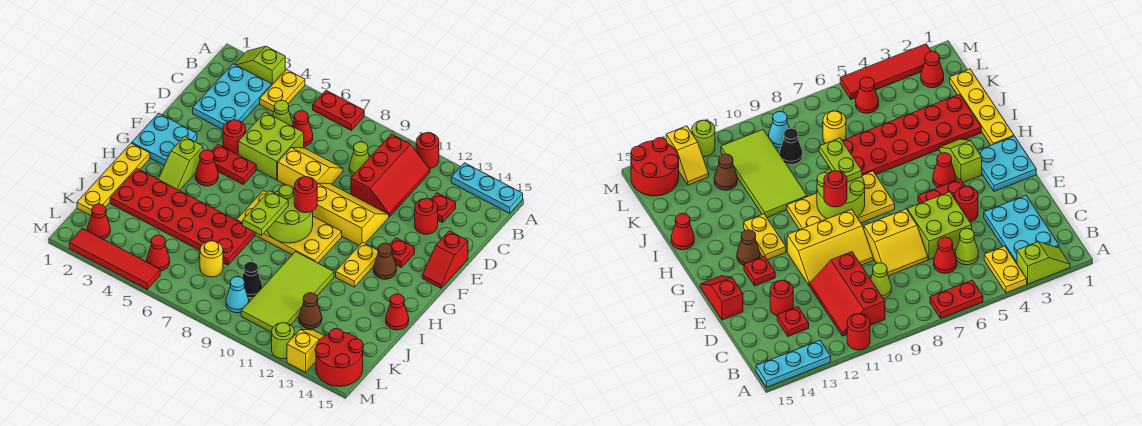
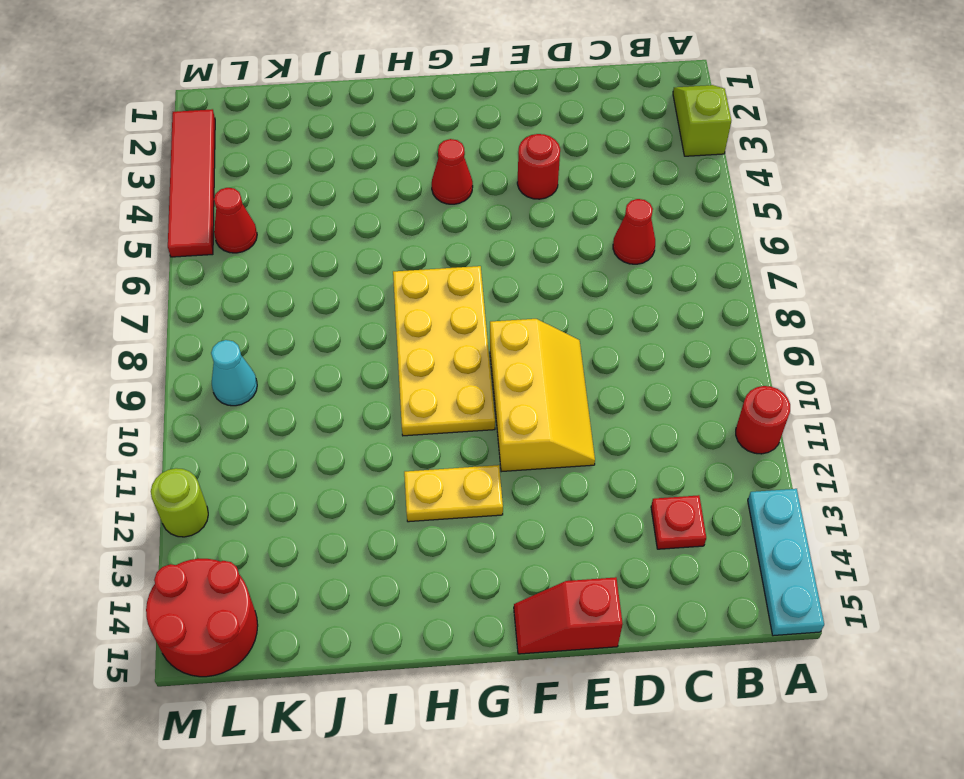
none -> yellow plate A4:B4 level 1
none -> red plate A6:A7 level 1
none -> cyan plate B2:D3 level 1
none -> red slope B10:D11 level 1 top 10

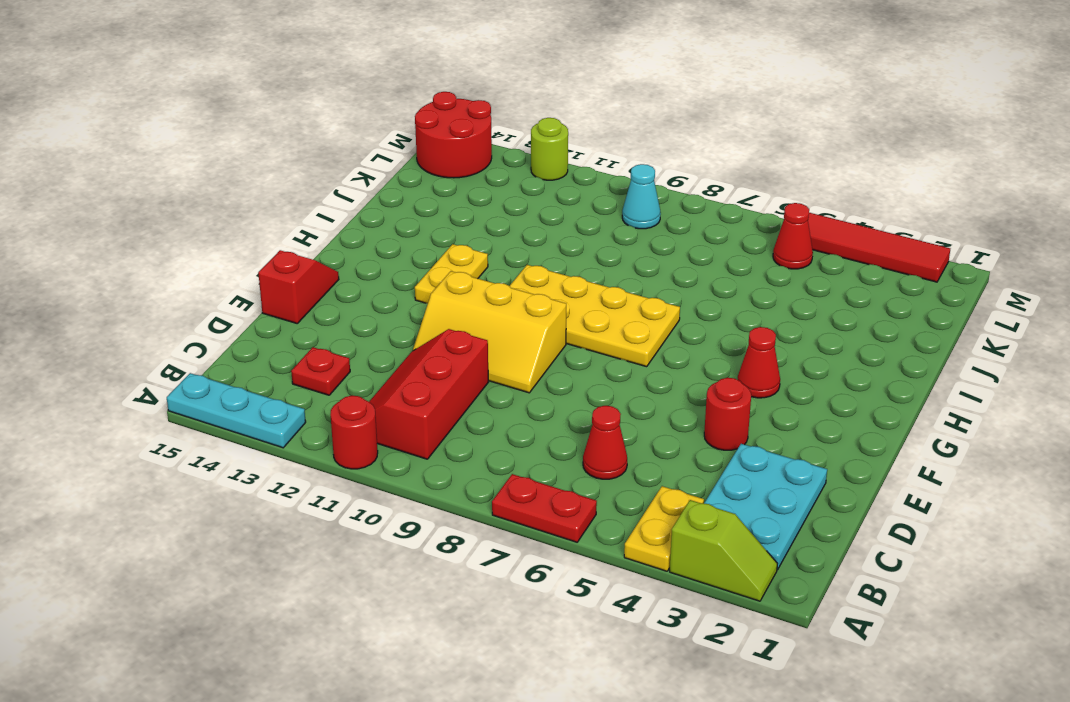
none -> lime cone C5 level 1
none -> lime cone C9 level 1
none -> lime brick D5:E6 level 1
none -> yellow slope D7:E8 level 1 top E

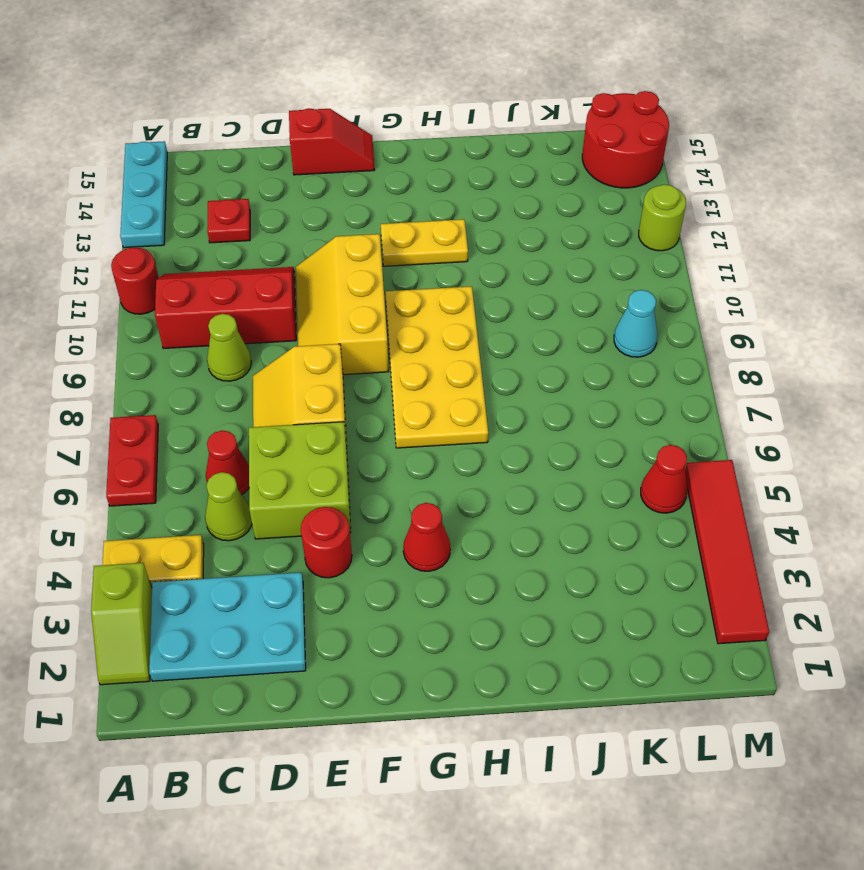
none -> red round brick D13 level 1
none -> cyan plate F1:G2 level 1
none -> red plate F4:F5 level 1
none -> red plate F13 level 1

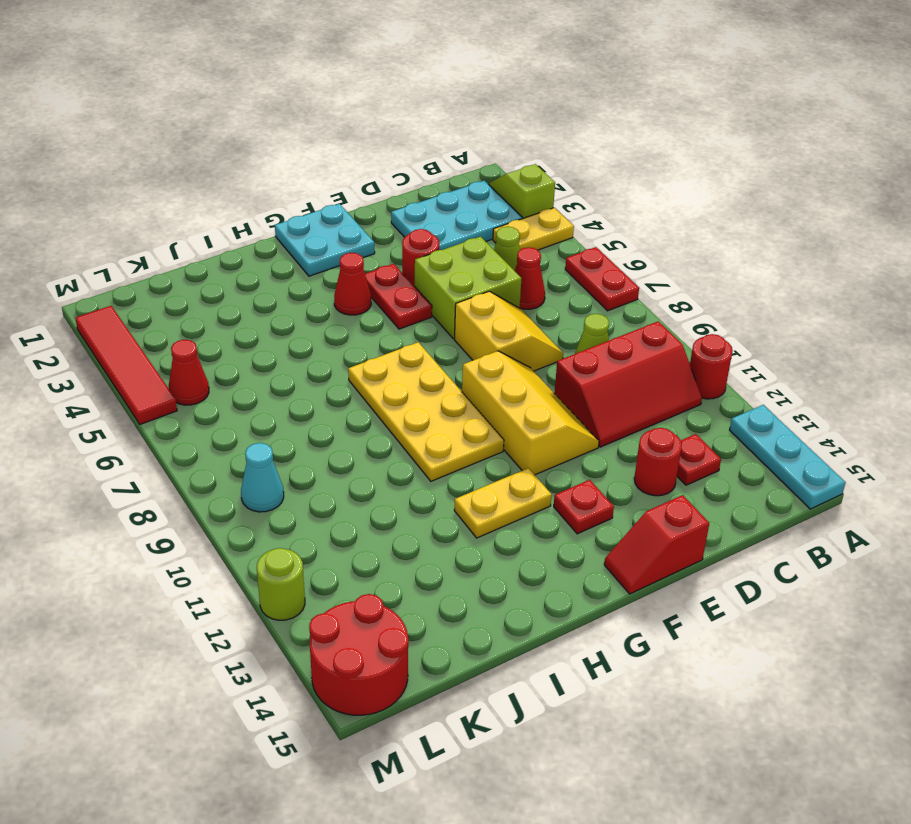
none -> lime slope G3:H3 level 1 top G
none -> brown cone G13 level 1
none -> yellow plate H1:K1 level 1
none -> red plate I2:J7 level 1

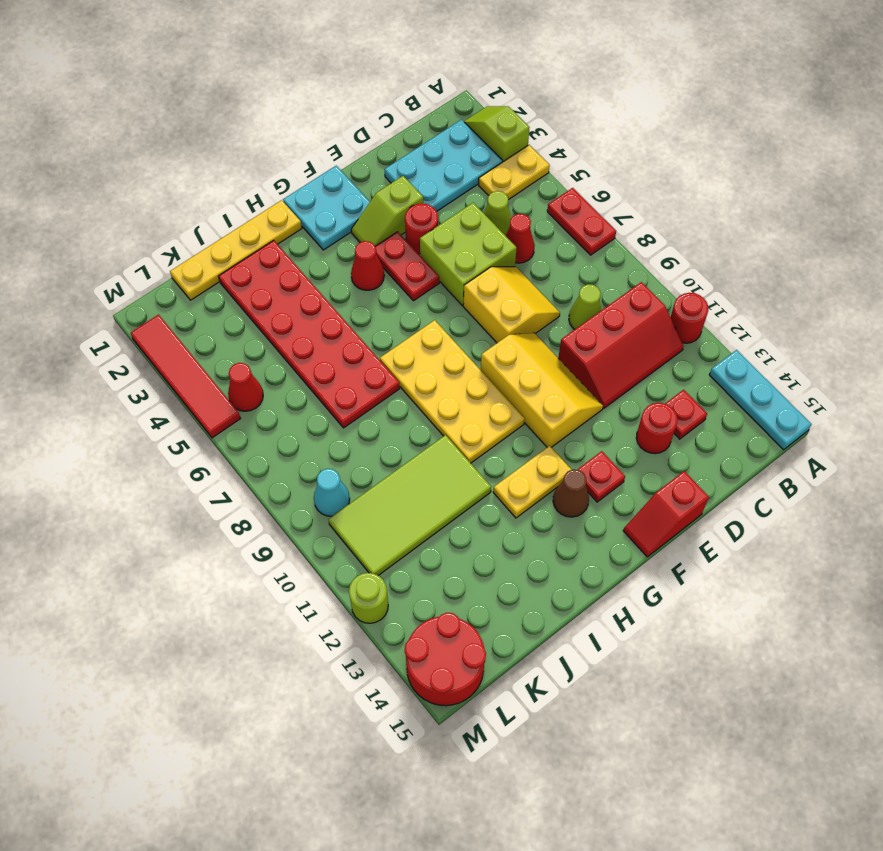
lime slope E3:F3 level 1 top E -> lime slope G3:H3 level 1 top G
none -> red cone I15 level 1
none -> yellow round brick K7 level 1
none -> black cone K9 level 1
none -> brown cone K12 level 1

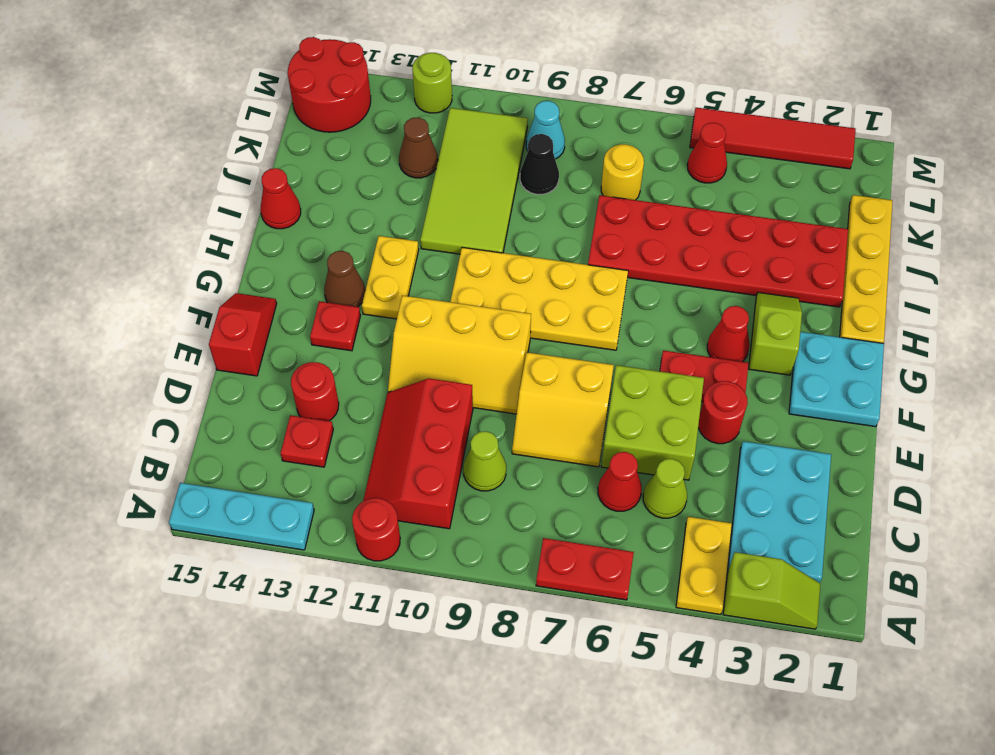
none -> red cone L2 level 1
none -> yellow slope L13:M13 level 1 top M
none -> lime round brick G8:H9 level 2
none -> red round brick G9 level 3

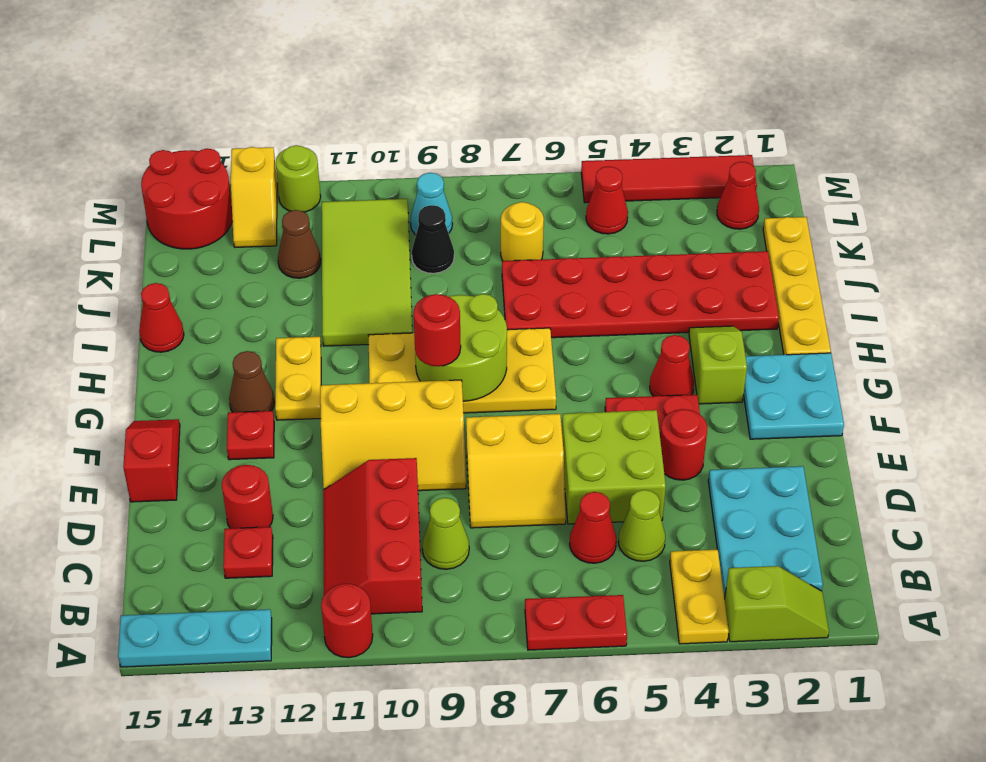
none -> lime plate H8:I8 level 3

